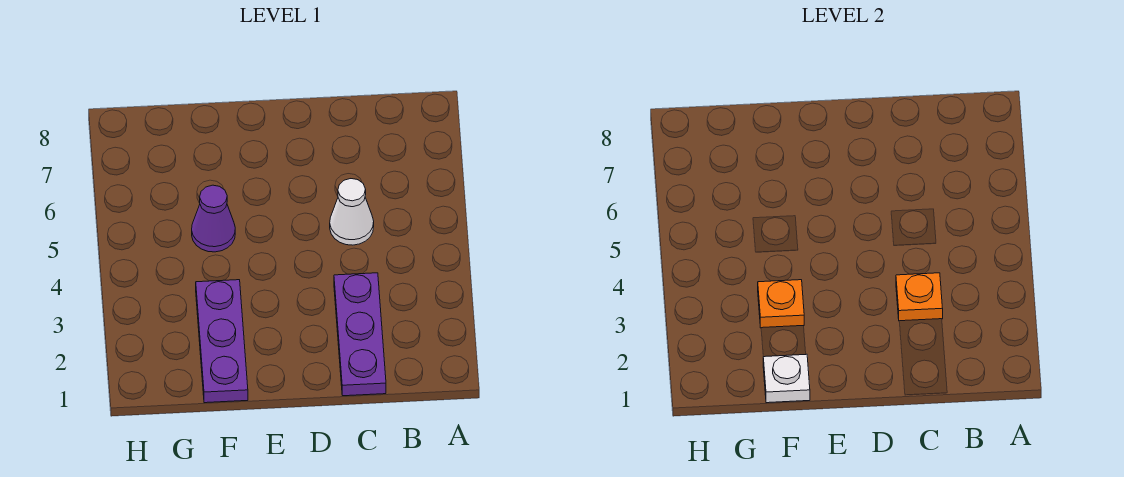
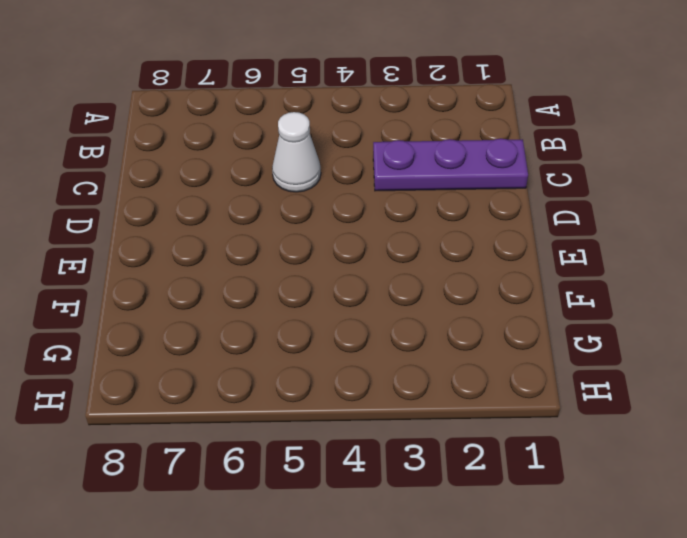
none -> purple plate F1:F3 level 1
none -> purple cone F5 level 1

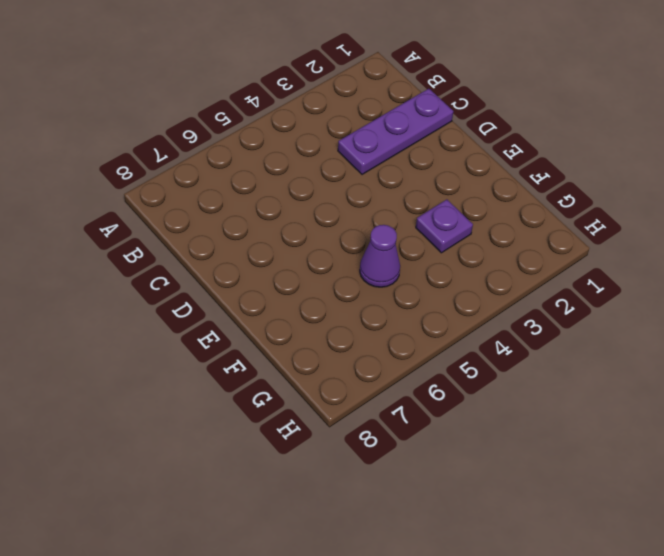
purple plate F3 level 1 -> purple plate F1:F3 level 1
none -> white cone C5 level 1
none -> orange plate C3 level 2

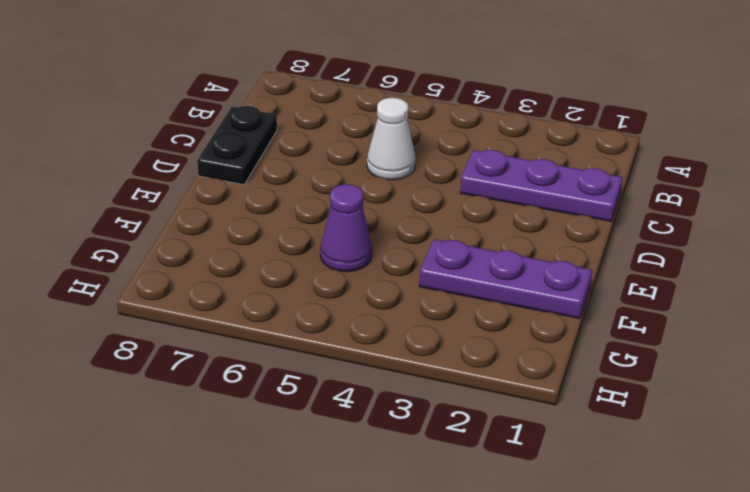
black plate C8:D8 level 1 -> none
none -> orange plate C3 level 2
none -> white plate F1 level 2

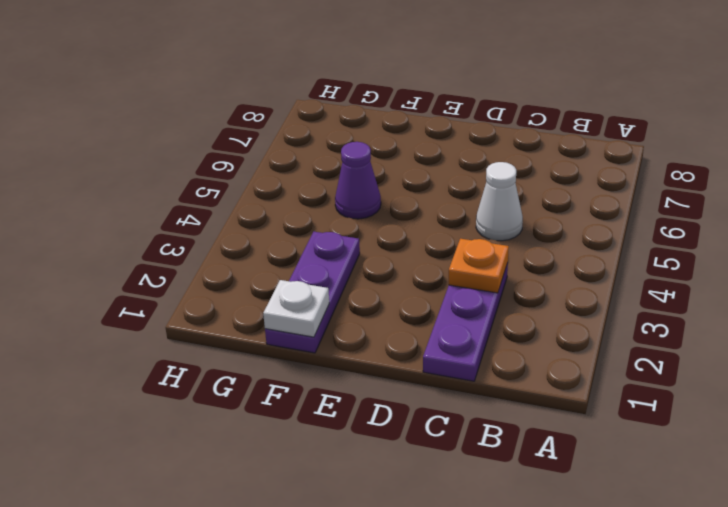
none -> orange plate F3 level 2

